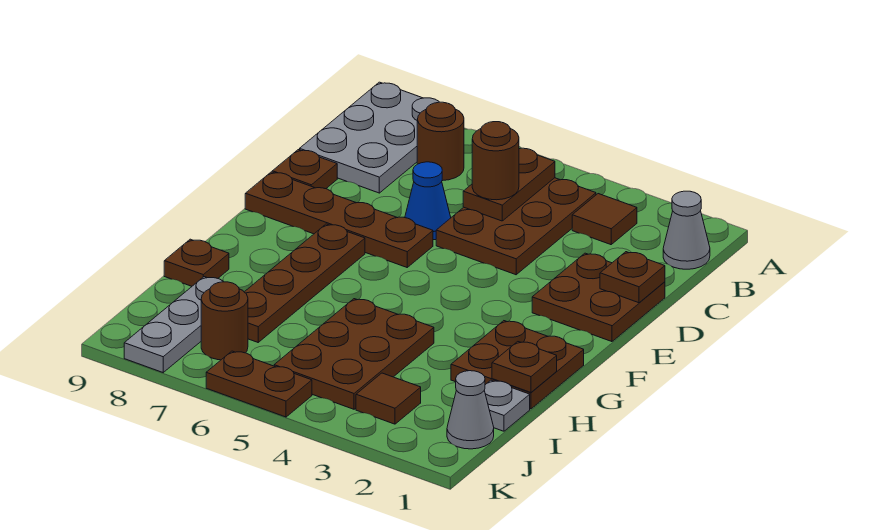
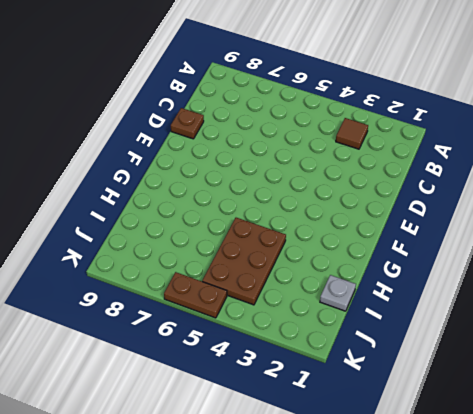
none -> grey plate A8:C9 level 1
none -> grey cone B1 level 1
none -> brown plate B4:D5 level 1

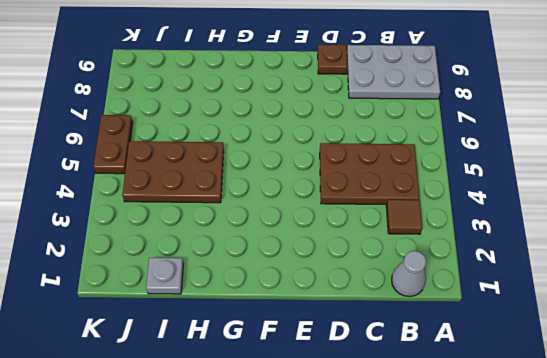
none -> brown round brick B7 level 1
none -> brown plate D1:E2 level 1
none -> blue cone D6 level 1

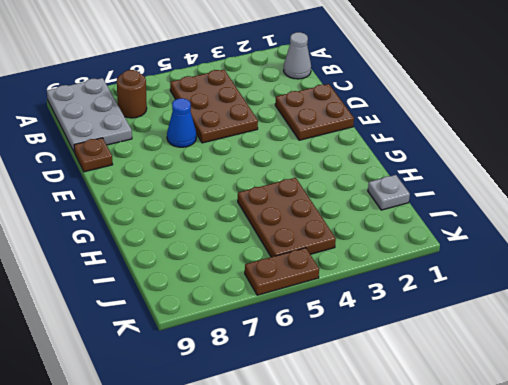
none -> brown tile B3 level 1
none -> brown plate E6:E9 level 1
none -> brown plate F7:I7 level 1

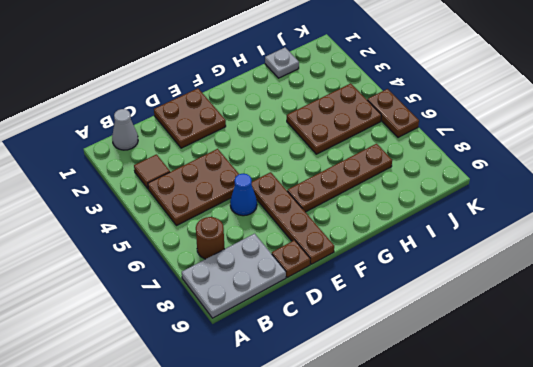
none -> brown plate G1:H2 level 1
none -> brown plate H9 level 1
none -> grey plate I8:K8 level 1

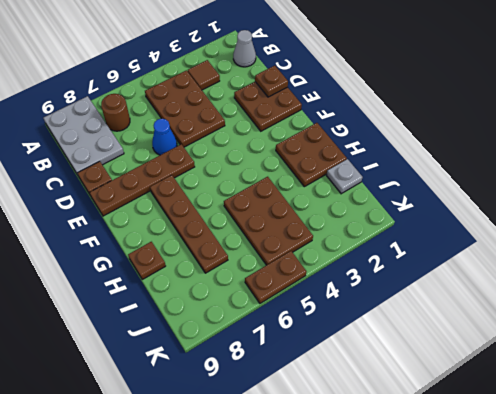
none -> grey plate I8:K8 level 1
none -> grey cone J1 level 1
none -> brown tile J3 level 1

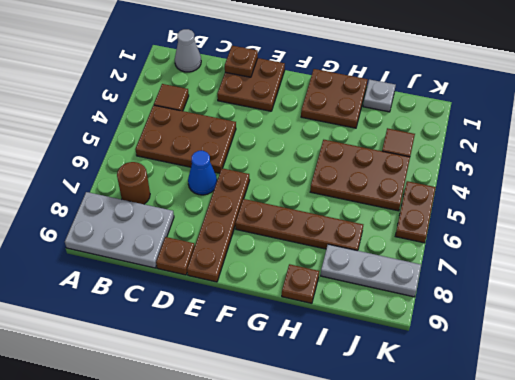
none -> grey cone J1 level 1
none -> brown round brick J7 level 1
none -> brown plate B5:C5 level 2

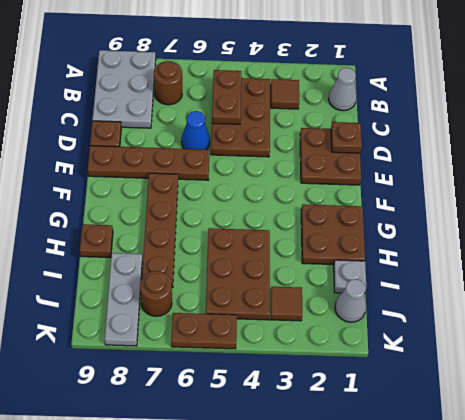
none -> brown plate H1 level 2
none -> brown round brick C5 level 3

